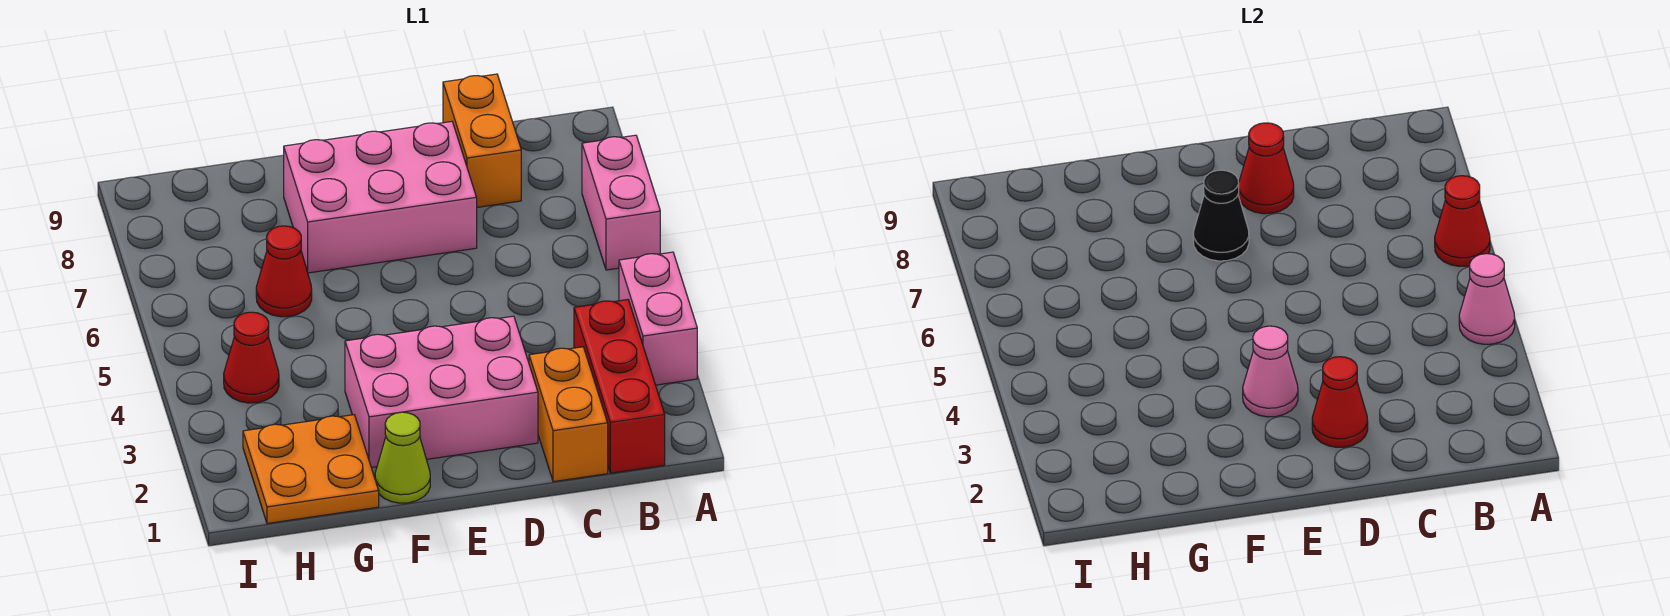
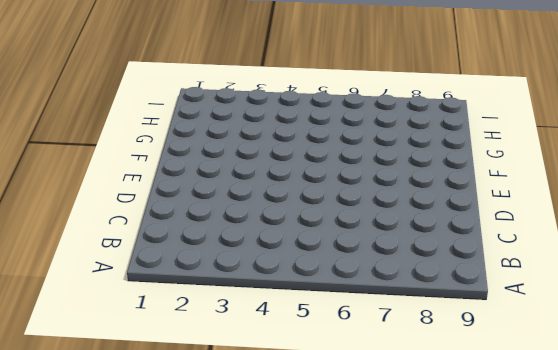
none -> pink brick A3:A4 level 1
none -> pink brick A6:A7 level 1
none -> red brick B1:B3 level 1

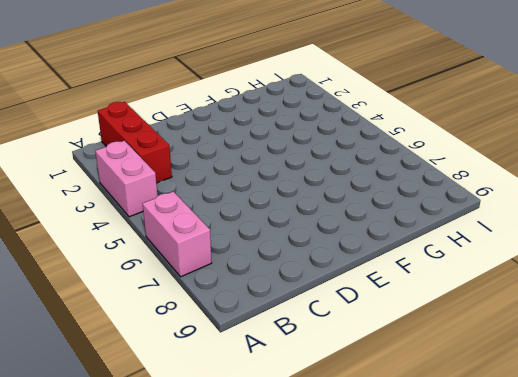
none -> orange brick C1:C2 level 1
none -> orange brick C8:C9 level 1
none -> pink brick D2:F3 level 1

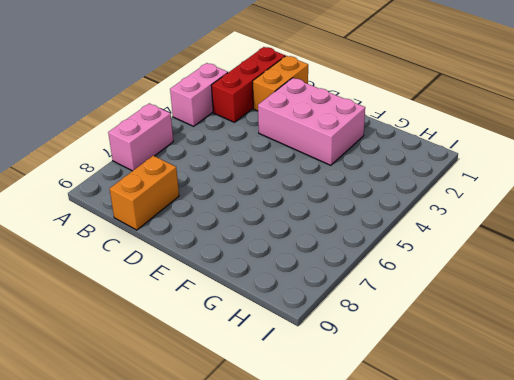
none -> pink brick D7:F8 level 1
none -> lime cone F1 level 1
none -> orange plate G1:H2 level 1

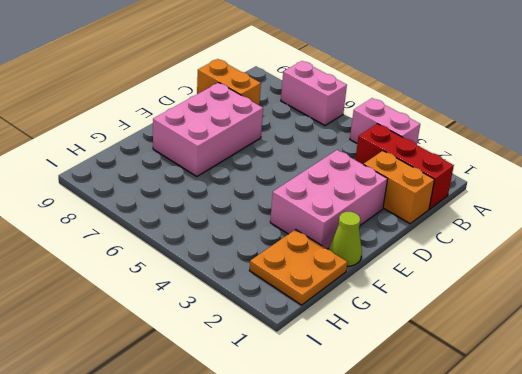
none -> red cone G6 level 1
none -> red cone H4 level 1
none -> pink cone A4 level 2

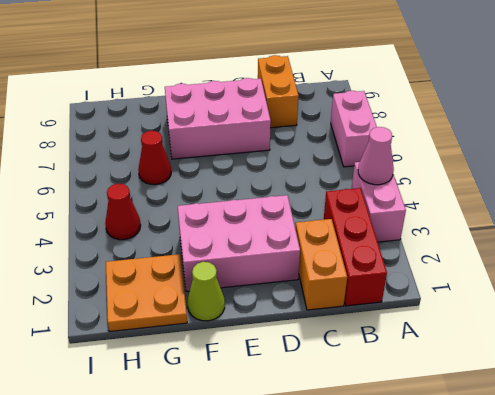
none -> red cone A6 level 2
none -> red cone D2 level 2
none -> red cone D8 level 2

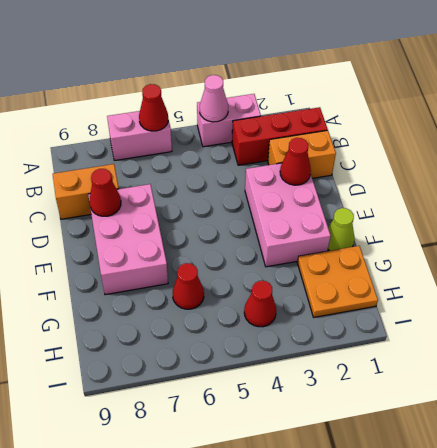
none -> pink cone E3 level 2
none -> black cone E7 level 2

